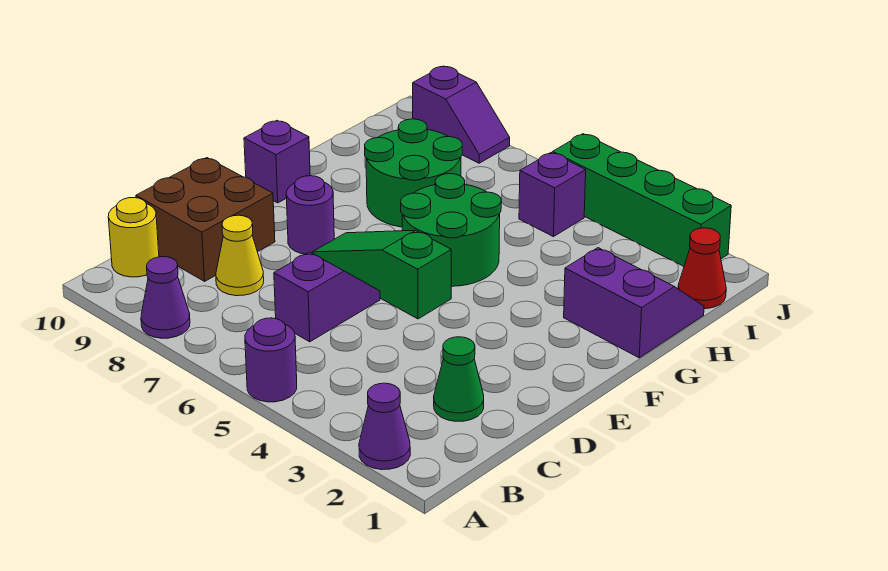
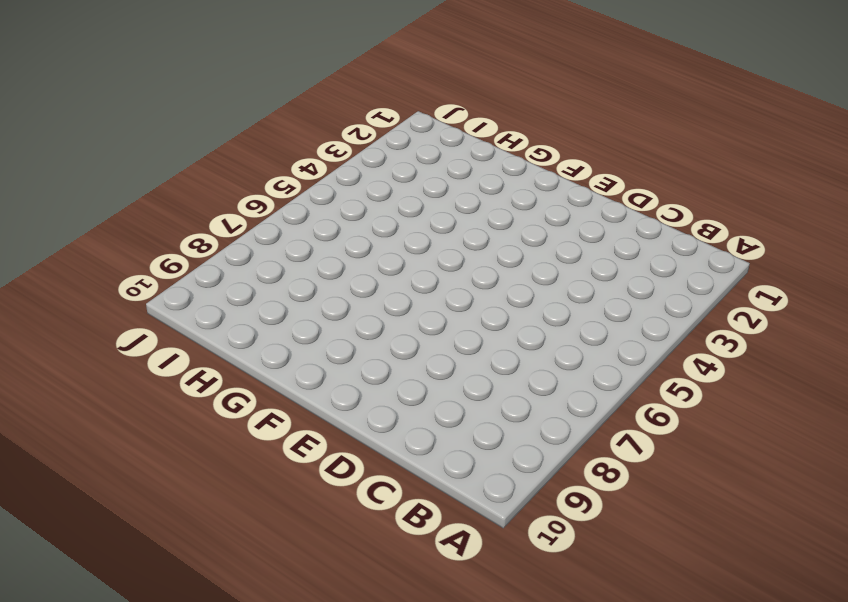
none -> purple cone A2 level 1
none -> purple round brick A5 level 1
none -> purple cone A8 level 1

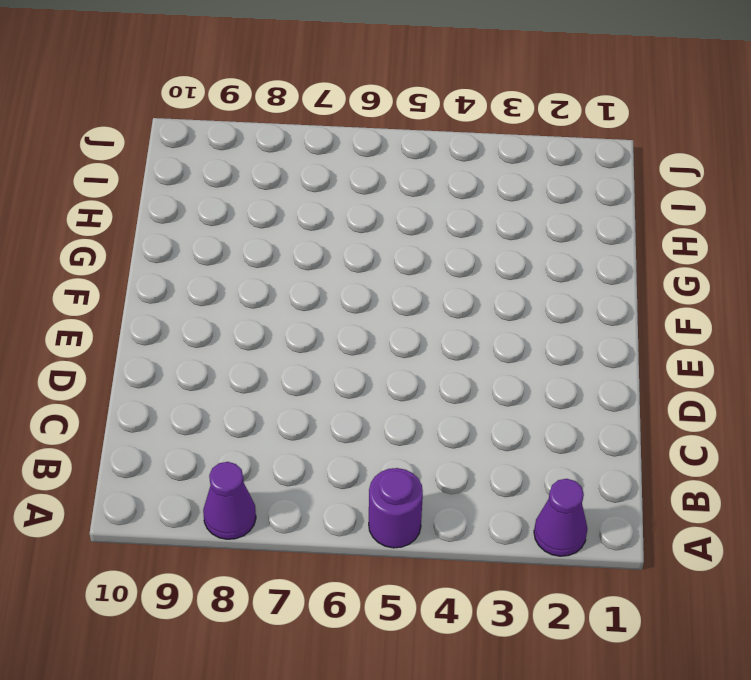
none -> yellow round brick B10 level 1
none -> green cone C2 level 1
none -> purple slope C6:D6 level 1 top C

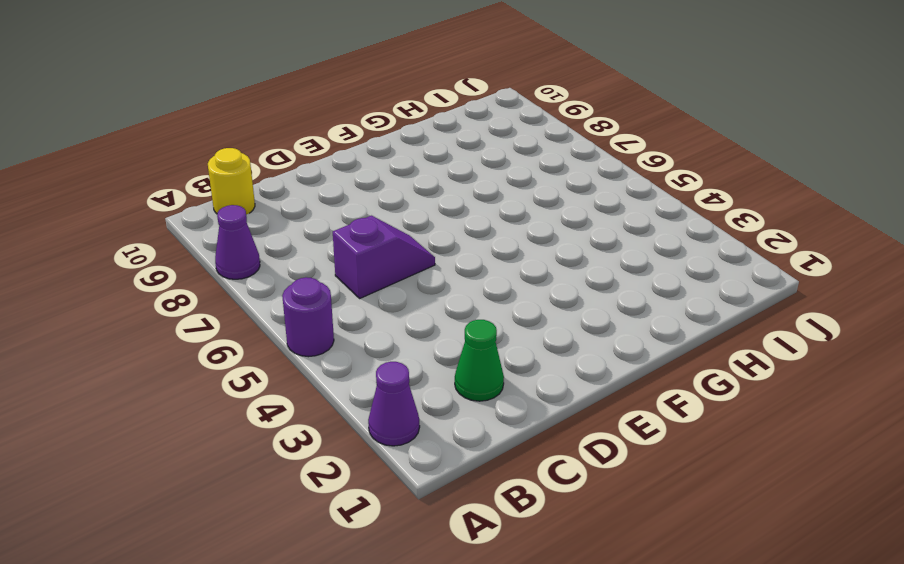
none -> yellow cone C8 level 1
none -> brown brick C9:D10 level 1
none -> green slope E5:E7 level 1 top 5

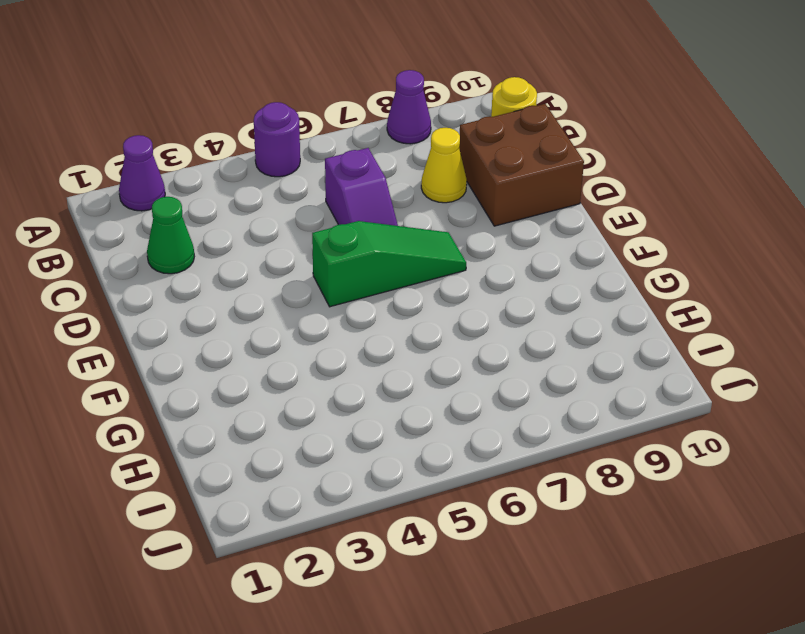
none -> purple round brick E8 level 1
none -> green round brick F5:G6 level 1
none -> purple brick F10 level 1

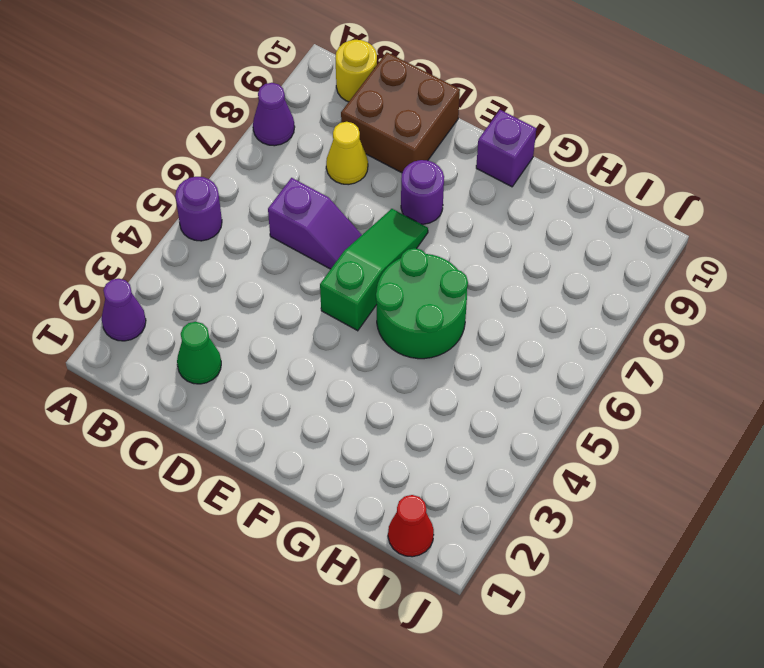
none -> purple slope G1:H2 level 1 top G
none -> green round brick G7:H8 level 1
none -> purple brick I5 level 1

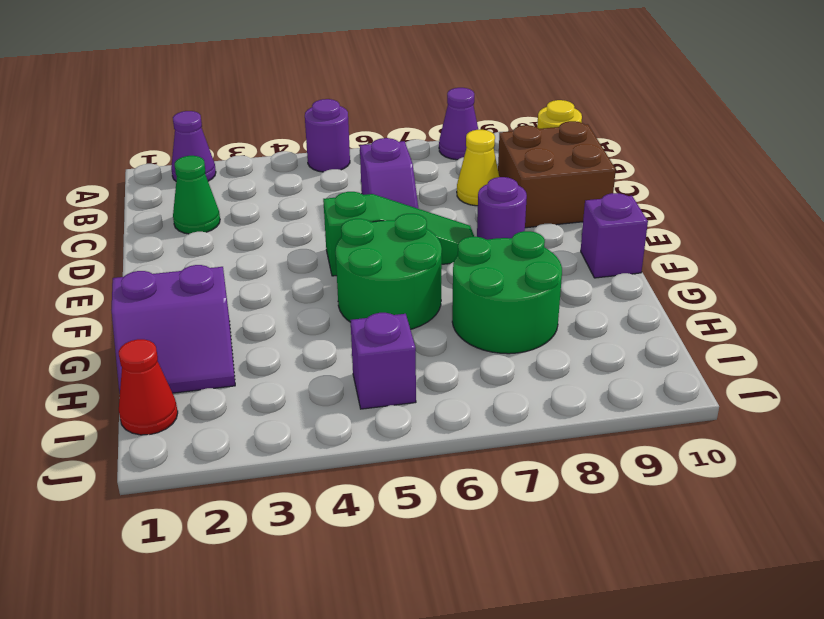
none -> green brick J2:J5 level 1
none -> purple slope J8:J9 level 1 top 9

